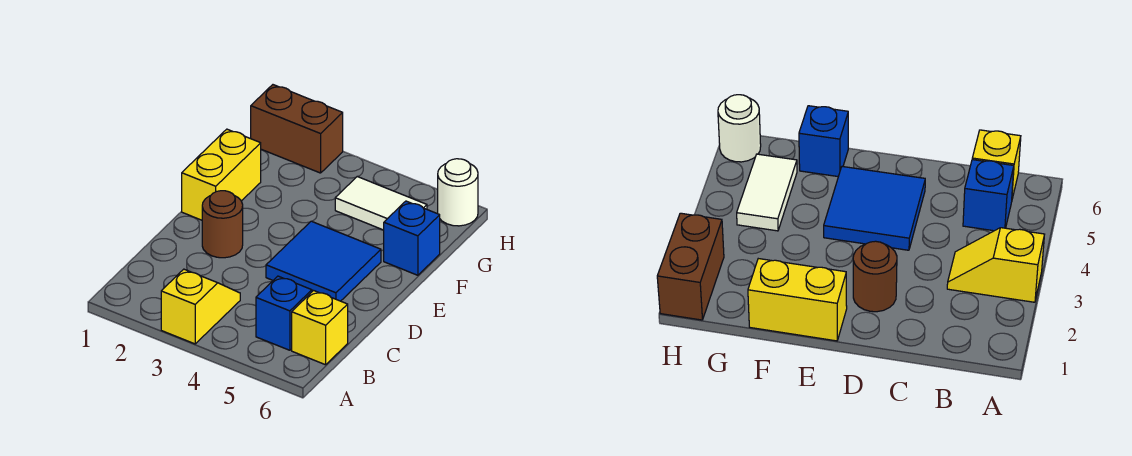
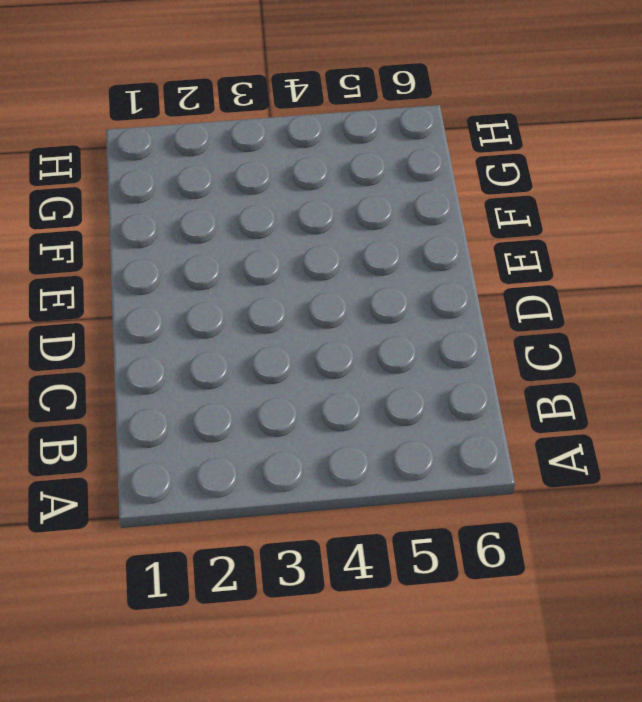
none -> yellow slope A3:B3 level 1 top A
none -> blue brick B5 level 1

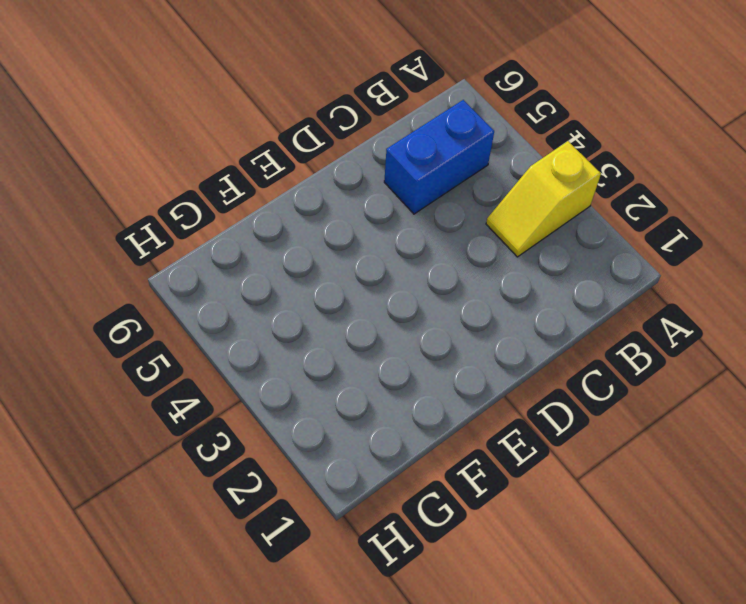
blue brick B5:C5 level 1 -> blue brick B5 level 1
none -> yellow brick B6 level 1
none -> brown round brick D2 level 1

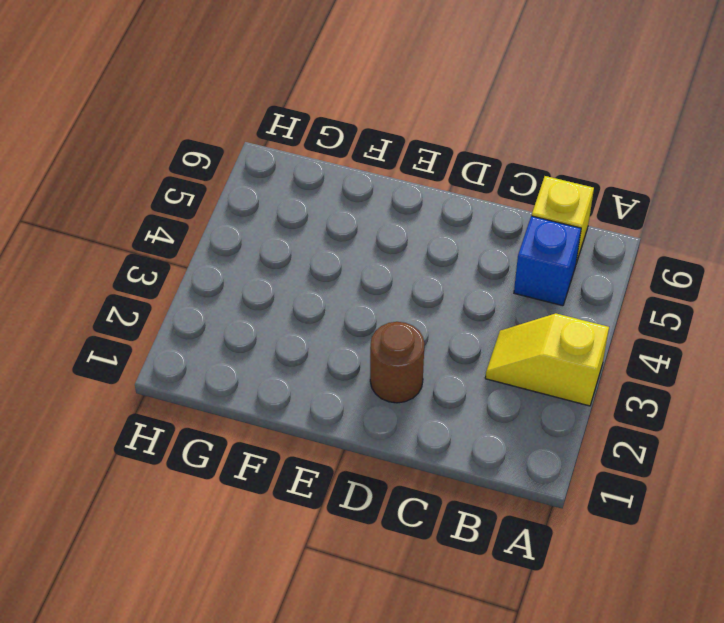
none -> blue tile D4:E5 level 1
none -> yellow brick E1:F1 level 1

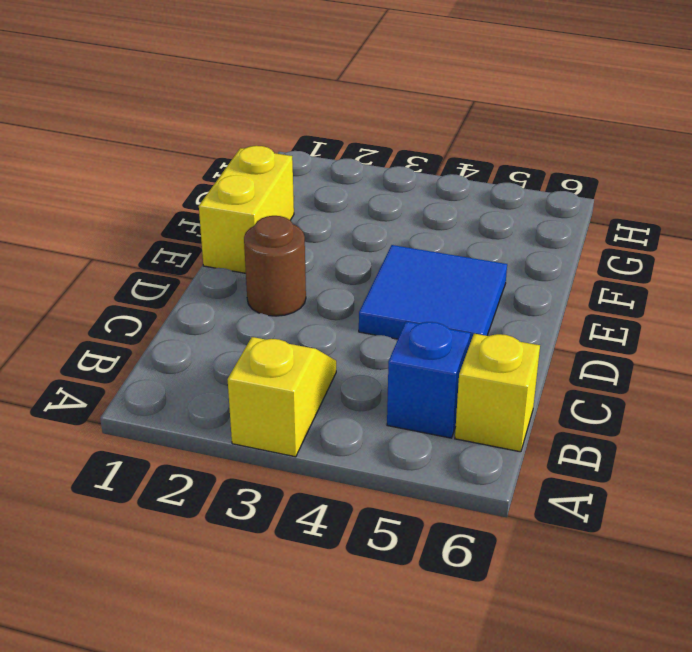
none -> blue brick F6 level 1
none -> white tile G4:G5 level 1

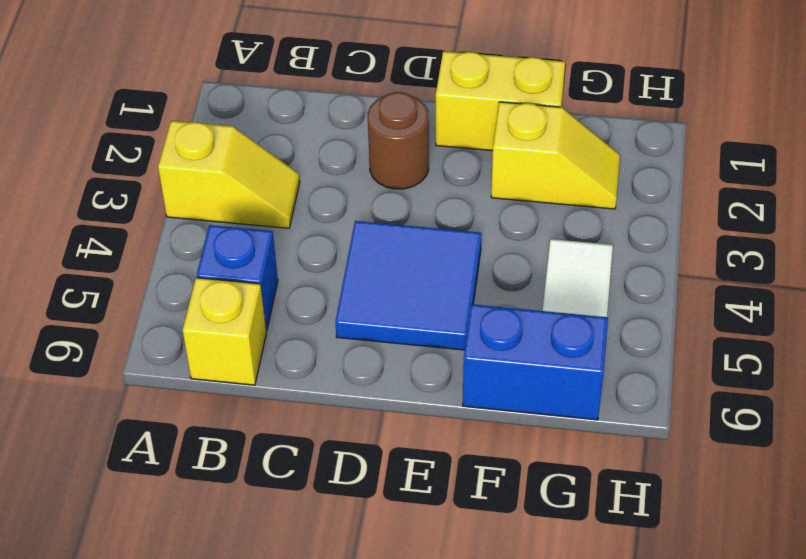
yellow slope F2:G2 level 1 top F -> none
blue brick F6:G6 level 1 -> blue brick F6 level 1
none -> brown brick H1:H2 level 1
none -> white round brick H6 level 1

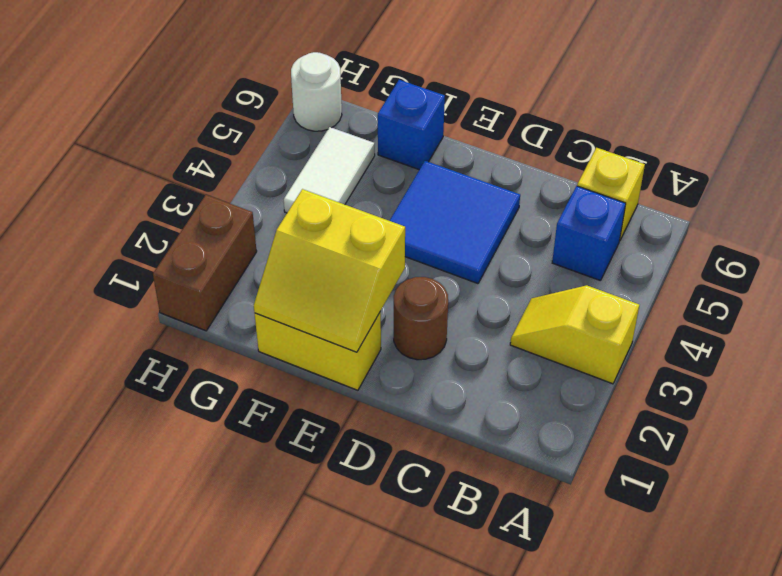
yellow slope E1:F2 level 2 top 2 -> none

